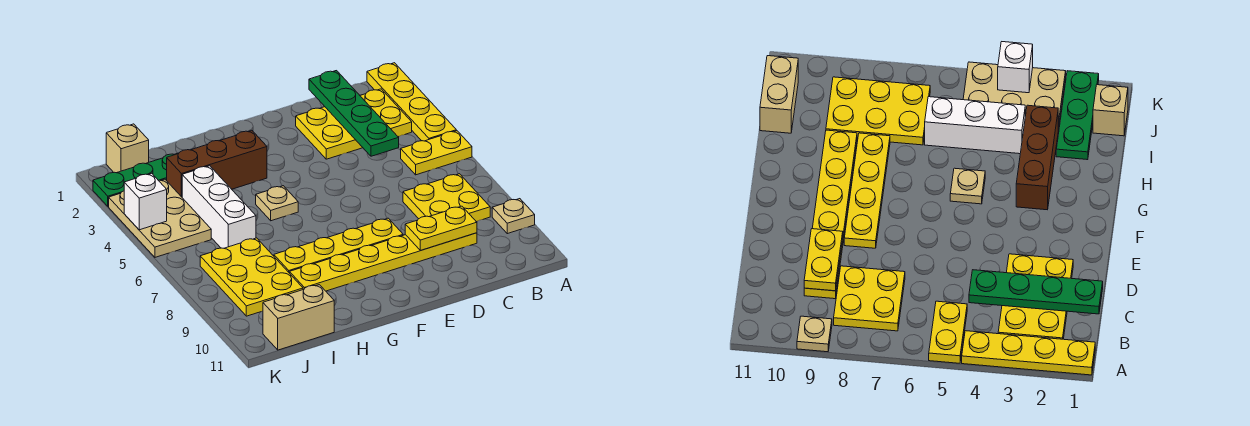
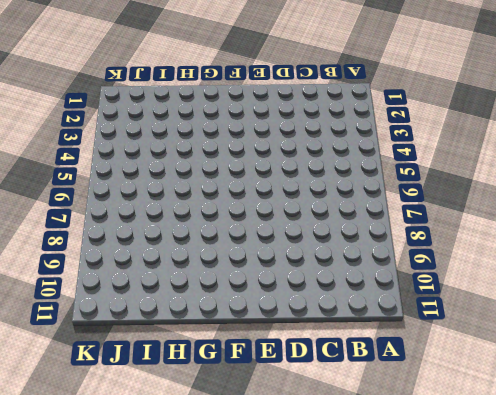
none -> yellow plate A1:A4 level 1
none -> yellow plate A5:B5 level 1
none -> tan plate A9 level 1

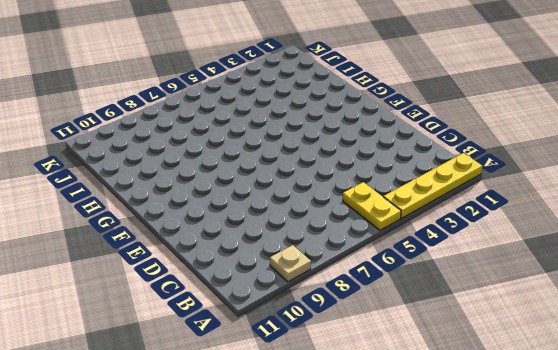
none -> yellow plate B2:D3 level 1
none -> yellow plate B7:C8 level 1
none -> yellow plate C9:H9 level 1

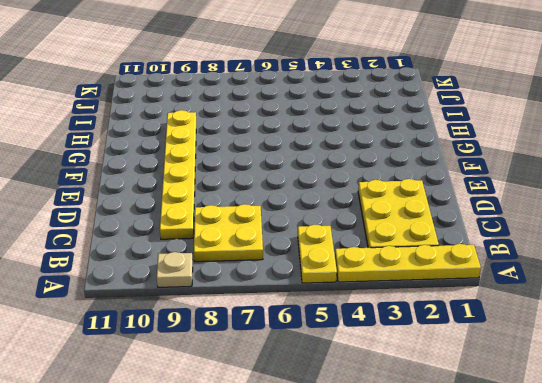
none -> yellow plate E8:H8 level 1
none -> brown brick G3:I3 level 1
none -> tan plate G5 level 1

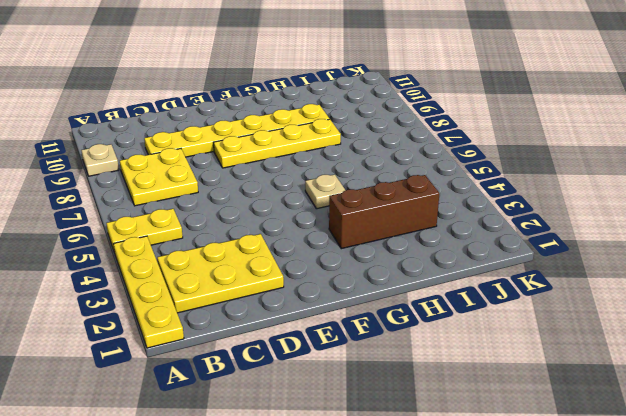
none -> green plate I2:K2 level 1
none -> white brick I4:I6 level 1
none -> yellow plate I7:J9 level 1

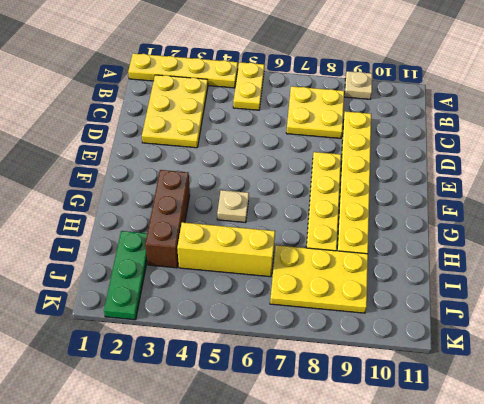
yellow brick I4:I6 level 1 -> white brick I4:I6 level 1
none -> tan brick I11:J11 level 1
none -> tan brick J1 level 1
none -> tan plate J3:K5 level 1

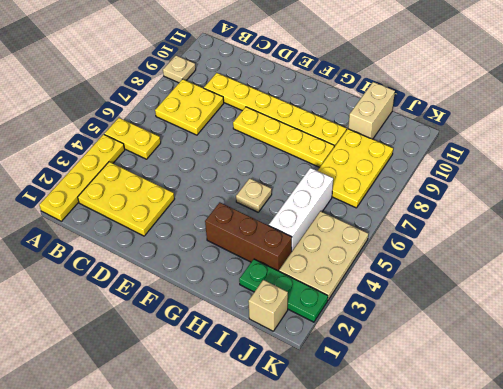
tan brick I10:I11 level 1 -> tan brick I11:J11 level 1
none -> green plate C1:C4 level 2
none -> yellow plate C9:D9 level 2
none -> white brick K4 level 2

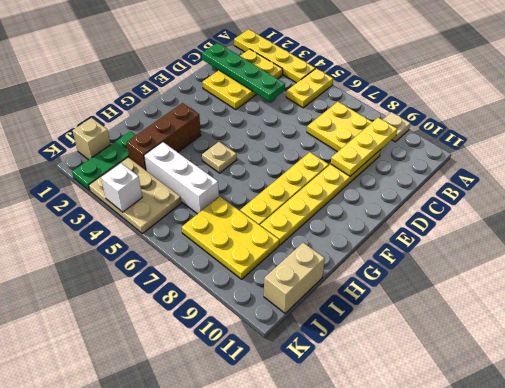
yellow plate B9:D9 level 2 -> yellow plate C9:D9 level 2

